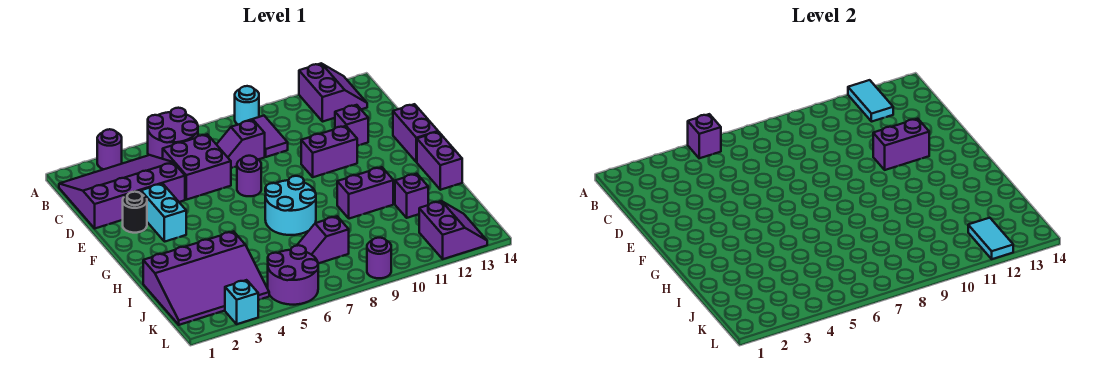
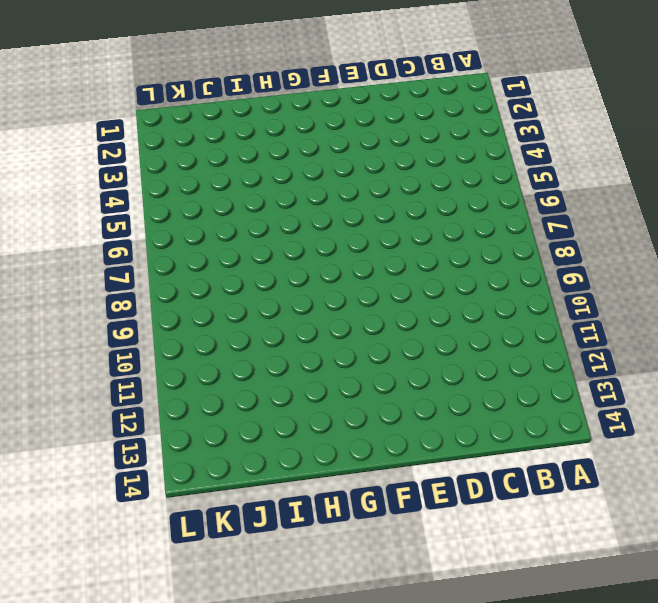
none -> purple round brick A3 level 1
none -> purple round brick A5:B6 level 1
none -> cyan round brick A9 level 1

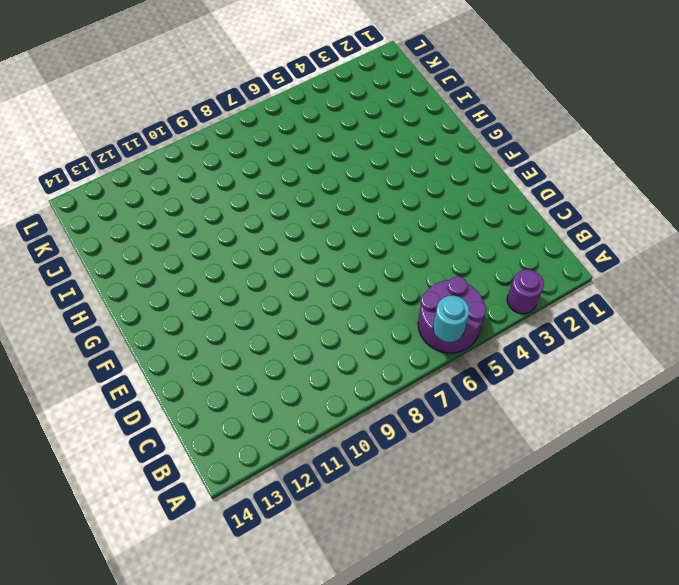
cyan round brick A6 level 2 -> cyan round brick A9 level 1
none -> purple slope A12:B13 level 1 top 12
none -> purple slope B1:D4 level 1 top D
none -> purple tile B9:C9 level 1

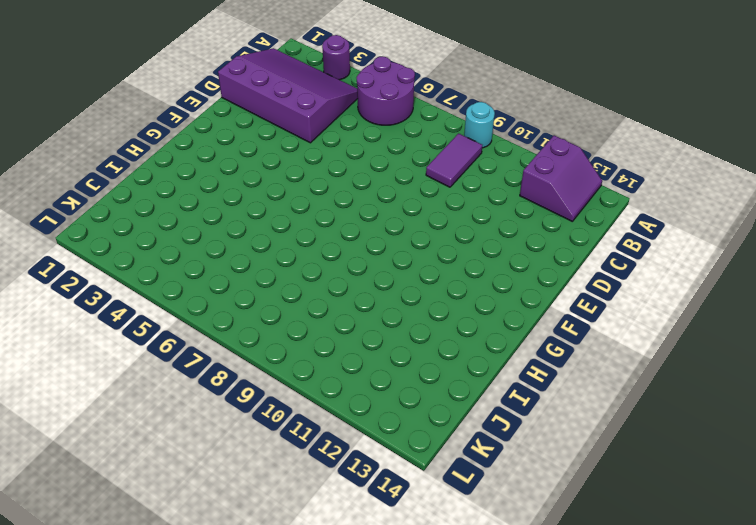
none -> purple brick C5:D6 level 1
none -> purple slope C7:C8 level 1 top 8
none -> purple brick D12 level 1

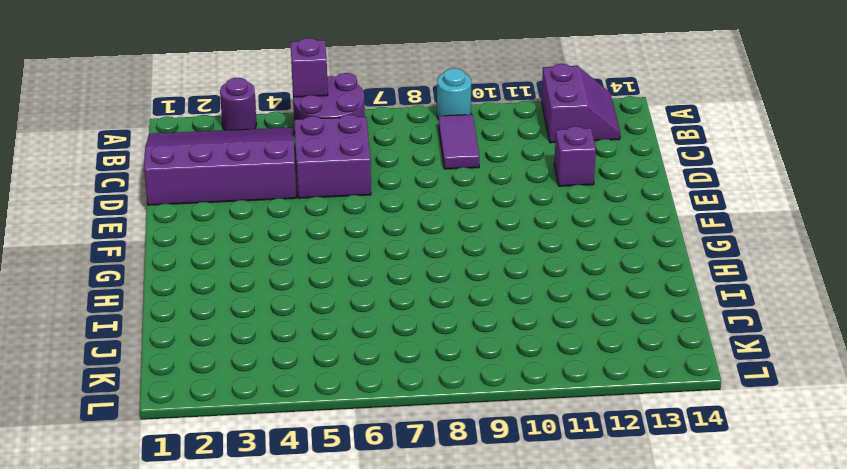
none -> purple slope C7:C8 level 1 top 8
none -> black round brick E2 level 1
none -> cyan brick E3:F3 level 1

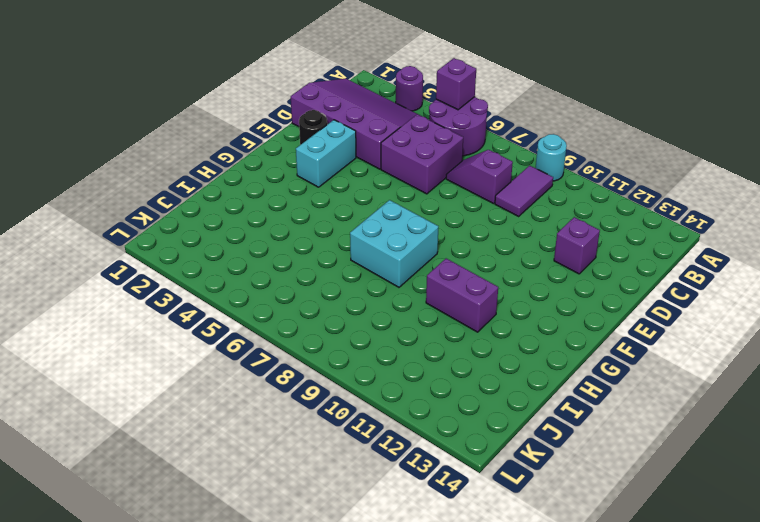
cyan brick G7:H8 level 1 -> cyan round brick G7:H8 level 1
none -> purple slope A12:B13 level 1 top 12
none -> purple round brick E7 level 1
none -> purple brick E10:E11 level 1

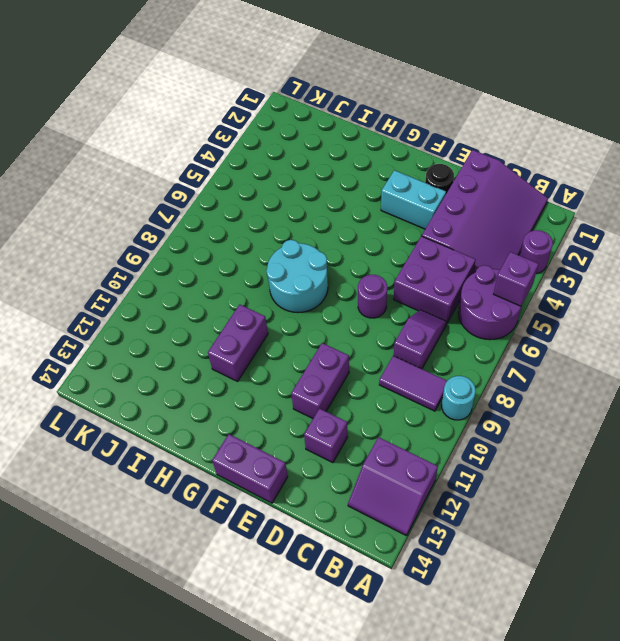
none -> purple brick G14:H14 level 1
none -> purple slope I1:K4 level 1 top I
none -> purple brick I12 level 1

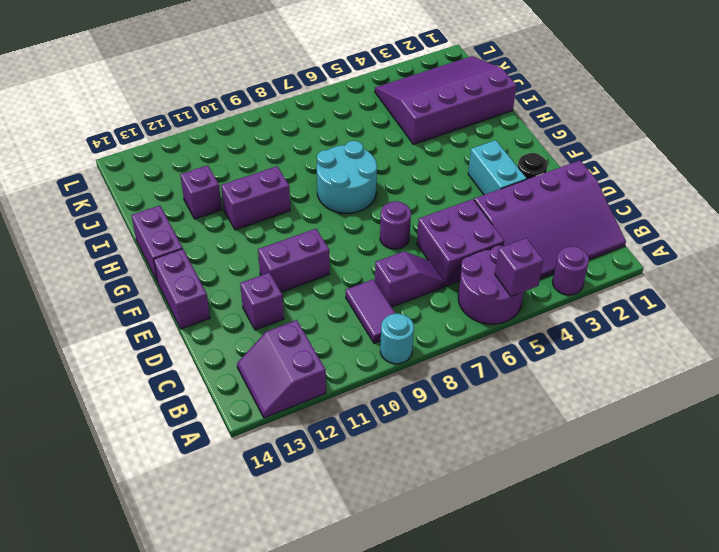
none -> purple slope J7:J8 level 1 top 8
none -> purple round brick K5:L6 level 1
none -> purple slope K12:L13 level 1 top 12

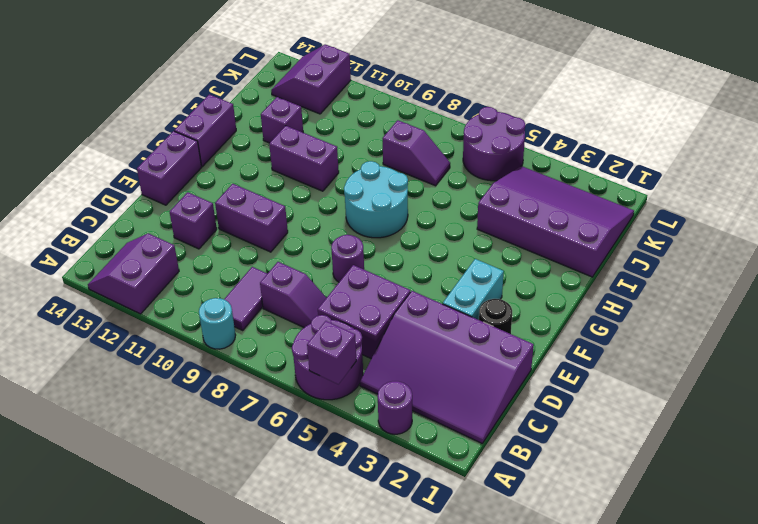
none -> cyan brick L3 level 1
none -> purple round brick L9 level 1
none -> cyan tile A12:B12 level 2

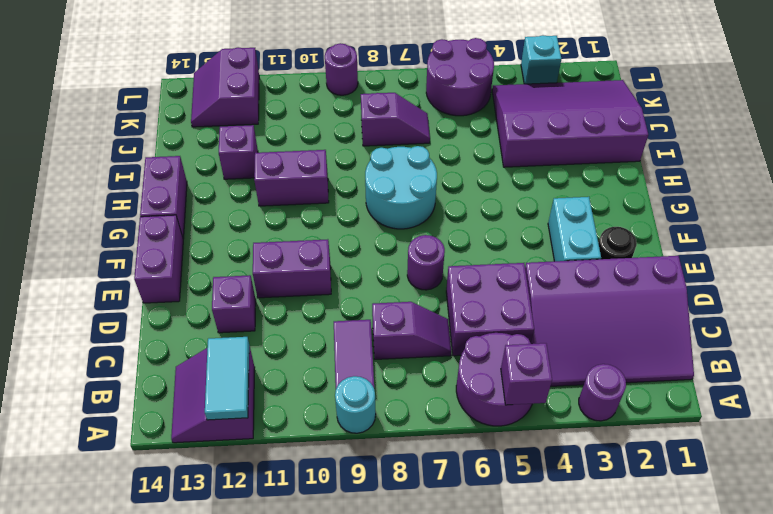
none -> purple brick E11:E12 level 2
none -> cyan tile K12:L12 level 2

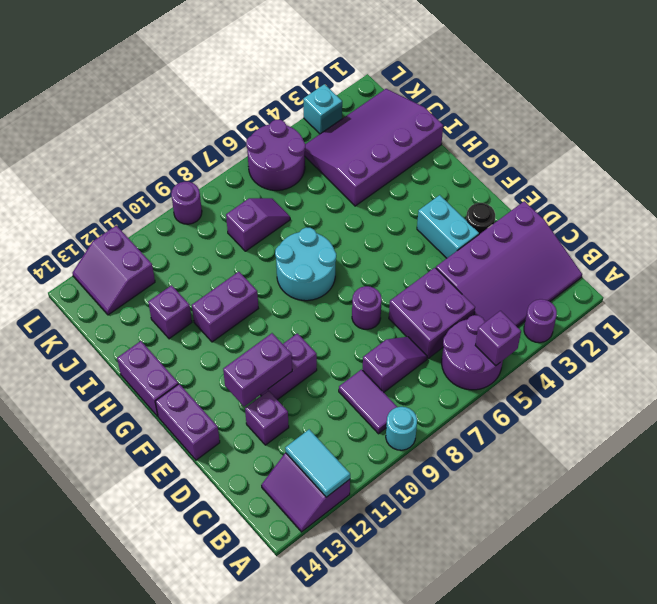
none -> cyan tile K12:L12 level 2

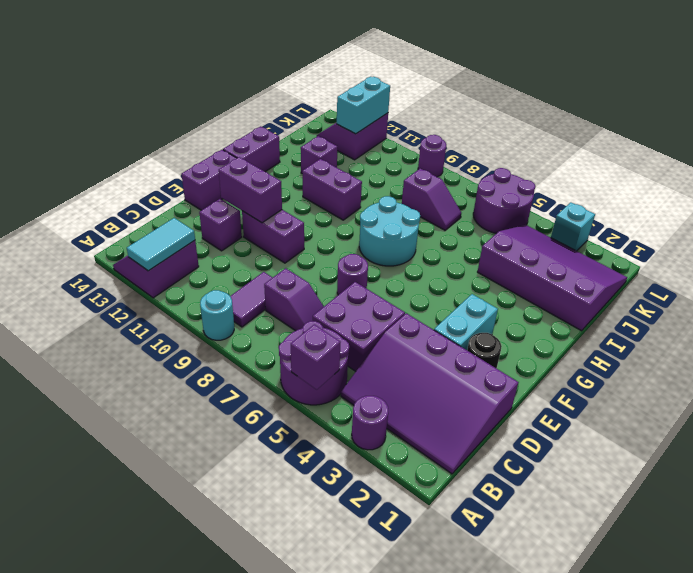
cyan brick K12:L12 level 2 -> cyan tile K12:L12 level 2

